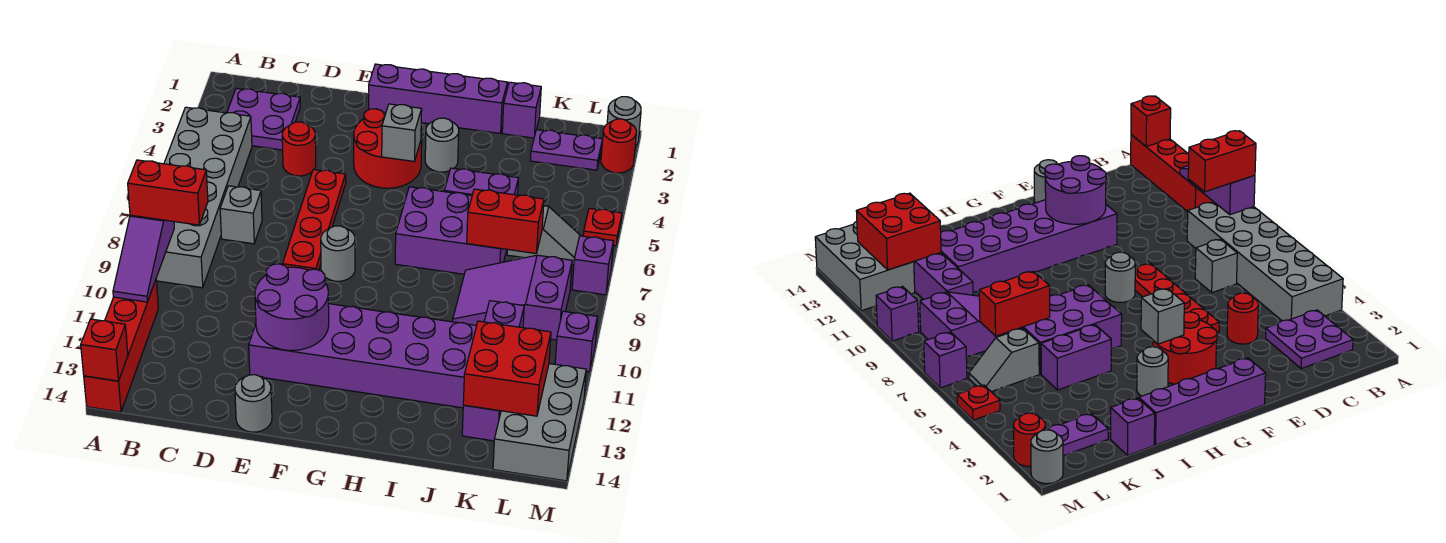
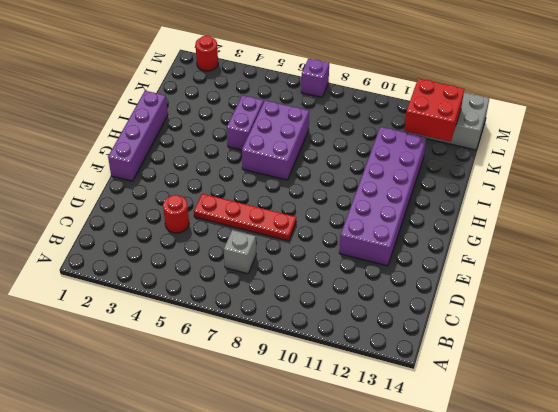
none -> grey brick A4:B9 level 1
none -> red brick A11:A14 level 1
none -> purple plate B2:C3 level 1
none -> grey round brick E14 level 1

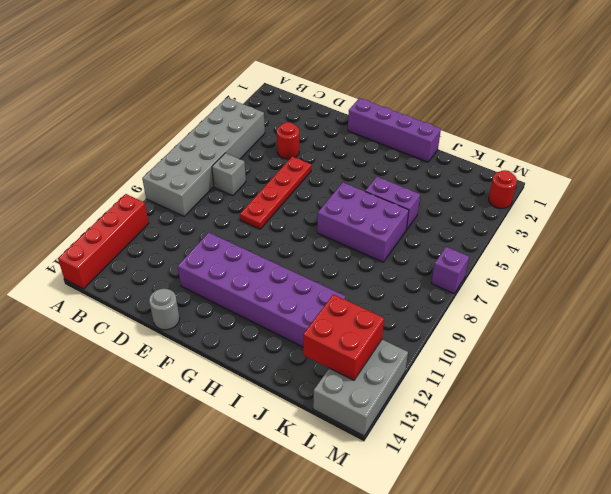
none -> purple plate B2:C3 level 1
none -> red round brick F3:G4 level 1
none -> grey round brick F8 level 1
none -> grey round brick H3 level 1

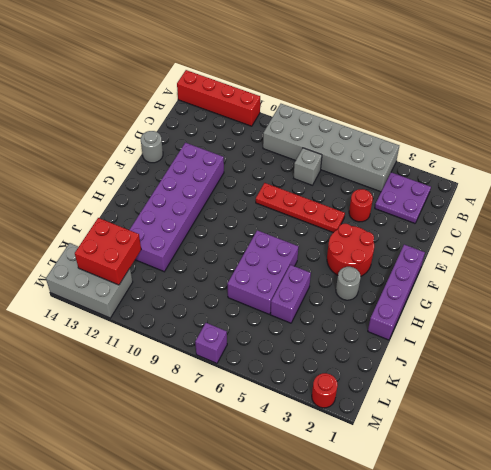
none -> grey round brick F8 level 1
none -> purple brick J1 level 1
none -> purple slope J8:L9 level 1 top L
none -> purple plate K2:L2 level 1

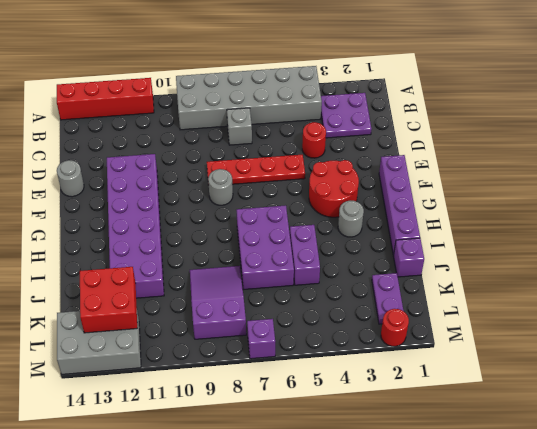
none -> grey slope K6:L6 level 1 top K
none -> purple brick K10:K13 level 1
none -> grey round brick M1 level 1
none -> red plate M5 level 1

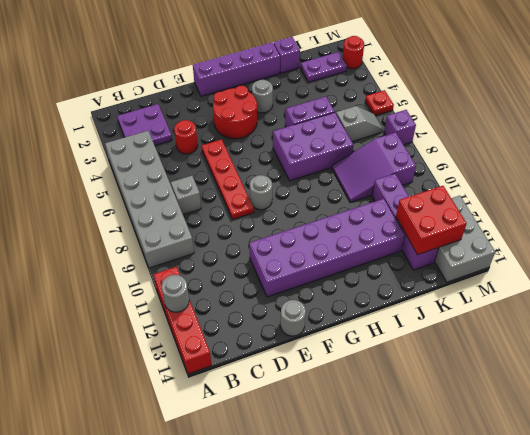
grey round brick A12 level 2 -> grey round brick M1 level 1
none -> purple brick M10 level 1
none -> purple slope A9:A11 level 2 top 9
none -> red brick A14 level 2
none -> purple round brick E11:F12 level 2

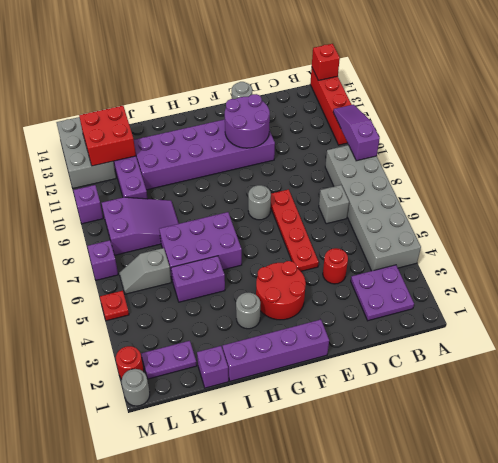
none -> grey brick G4 level 2
none -> red brick J7:K7 level 2
none -> red brick A9:B9 level 3

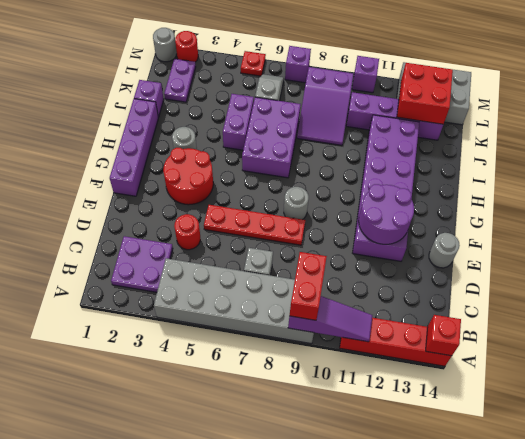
none -> grey brick G4 level 2
none -> red brick J7:K7 level 2

